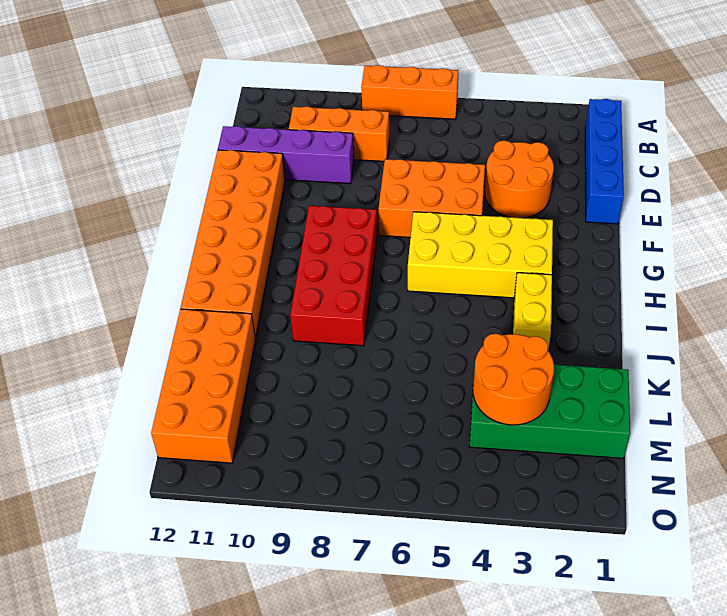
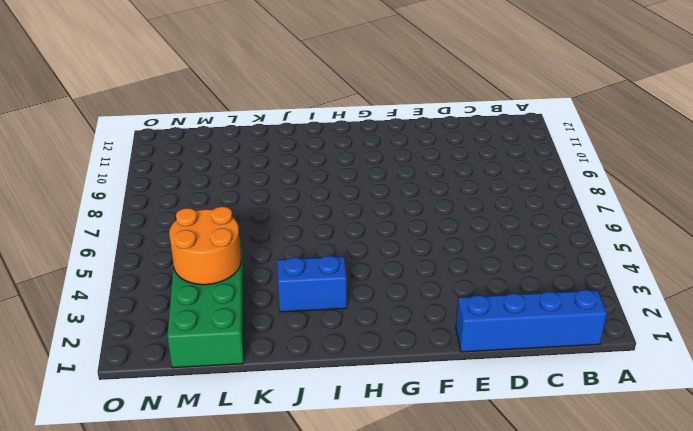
blue brick I3:J3 level 1 -> yellow brick I3:J3 level 1
none -> orange brick A6:A8 level 1
none -> orange brick C8:C10 level 1
none -> orange round brick D3:E4 level 1

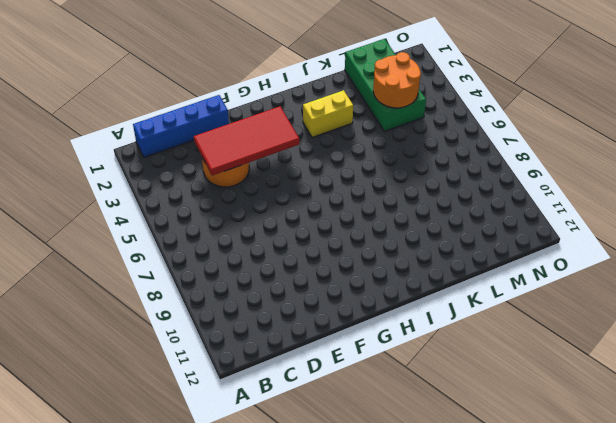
red tile D3:G4 level 2 -> none
none -> orange brick A6:A8 level 1
none -> orange brick C8:C10 level 1
none -> purple brick D9:D12 level 1

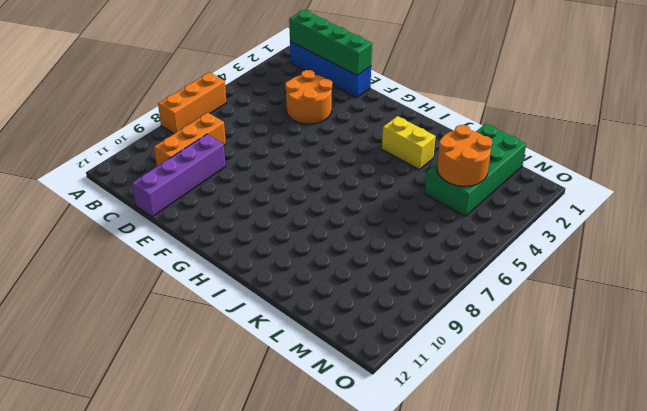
green brick B1:E1 level 2 -> none
none -> orange brick E5:F7 level 1
none -> orange brick E11:J12 level 1
none -> yellow brick G3:H6 level 1

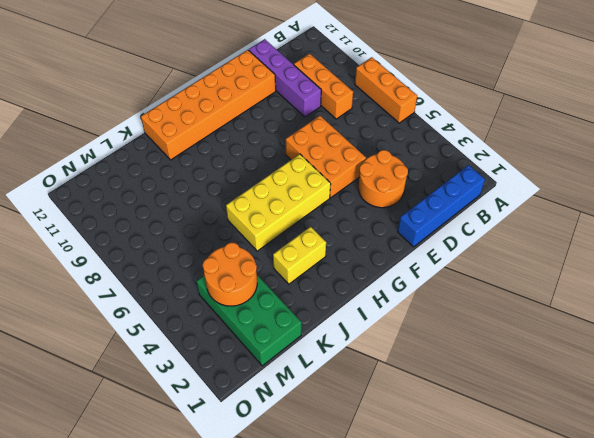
yellow brick G5:J6 level 1 -> yellow brick G3:H6 level 1
none -> red brick G8:J9 level 1
none -> orange brick K11:N12 level 1

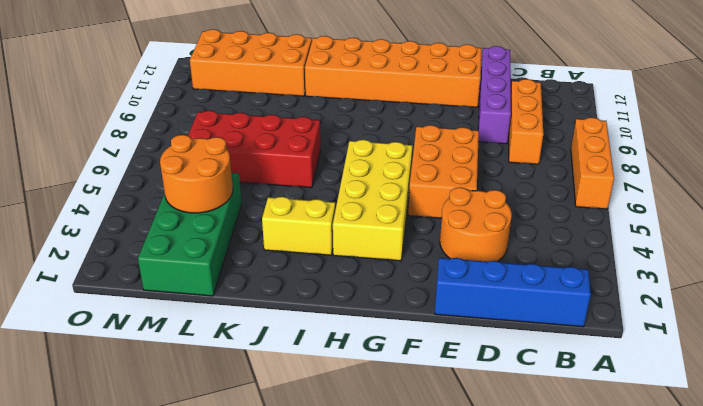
red brick J6:M7 level 1 -> red brick G8:J9 level 1

